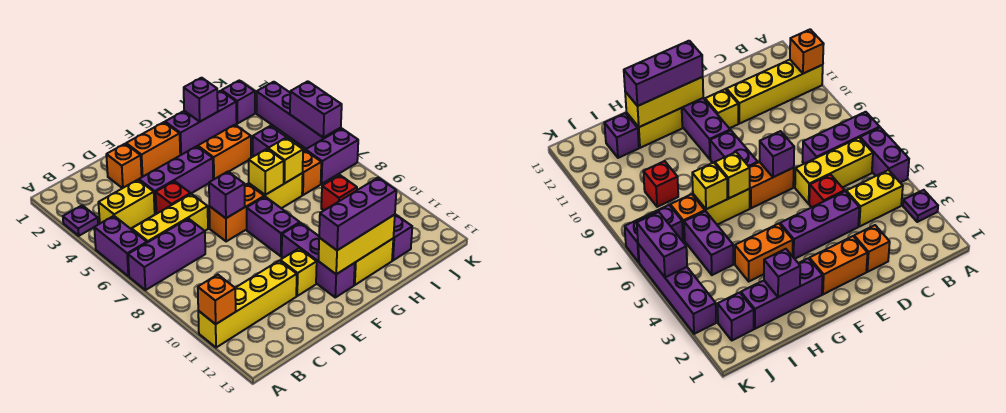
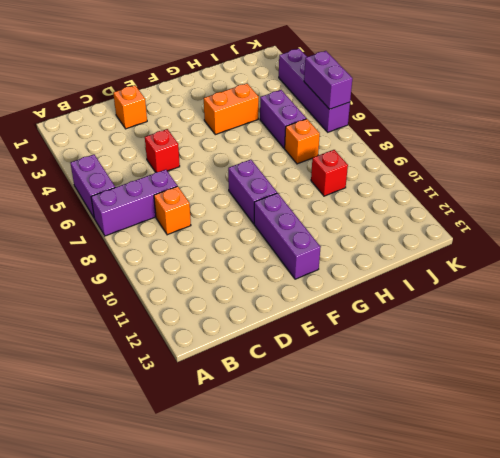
orange brick C8 level 1 -> orange brick A11 level 2
none -> purple plate A3 level 1
none -> yellow brick A11:D11 level 1
none -> yellow brick B4:C4 level 1
none -> yellow brick B6:D6 level 1

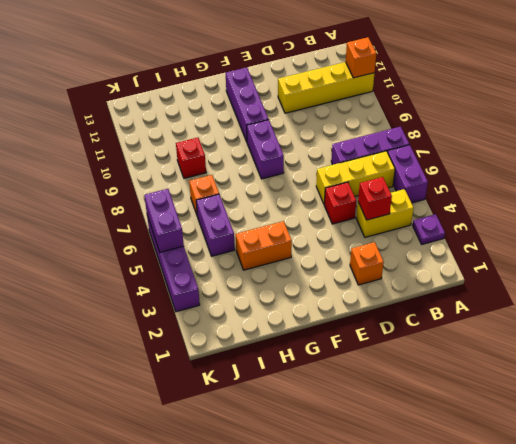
red brick C4 level 2 -> none
none -> purple brick D4:F4 level 1
none -> orange brick E2:F2 level 1
none -> orange brick E7:F7 level 1
none -> yellow brick E11 level 1

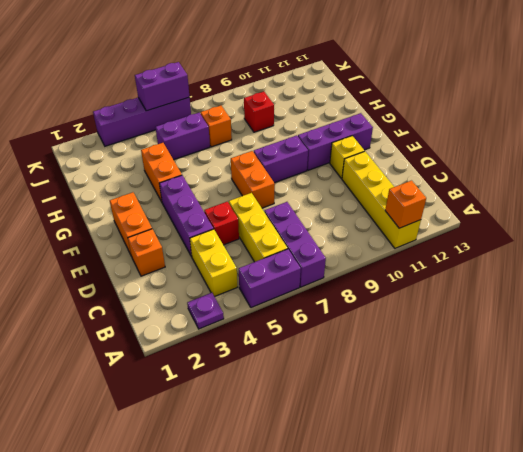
none -> purple brick G2:I2 level 1
none -> yellow brick G7:H7 level 1
none -> yellow brick G12:H12 level 1
none -> purple brick I12 level 1

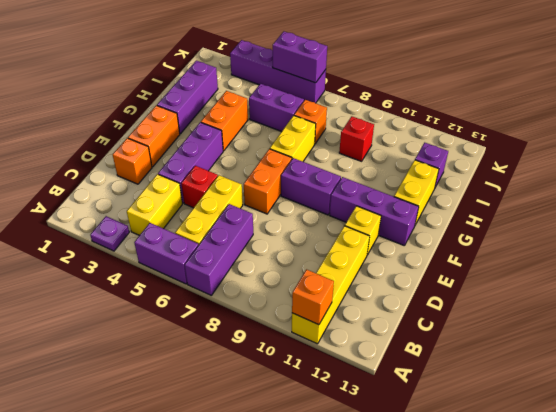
none -> purple brick J2 level 1
none -> purple brick J7:K7 level 1
none -> purple brick E7 level 2
none -> yellow brick F12:H12 level 2

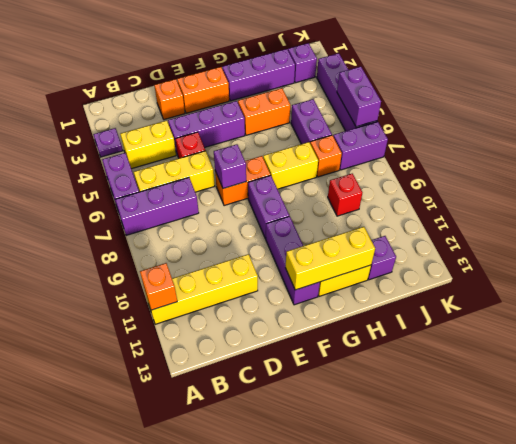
none -> yellow brick E11 level 1
none -> yellow brick G7 level 2
none -> purple brick H2 level 2
none -> yellow brick H7 level 2

